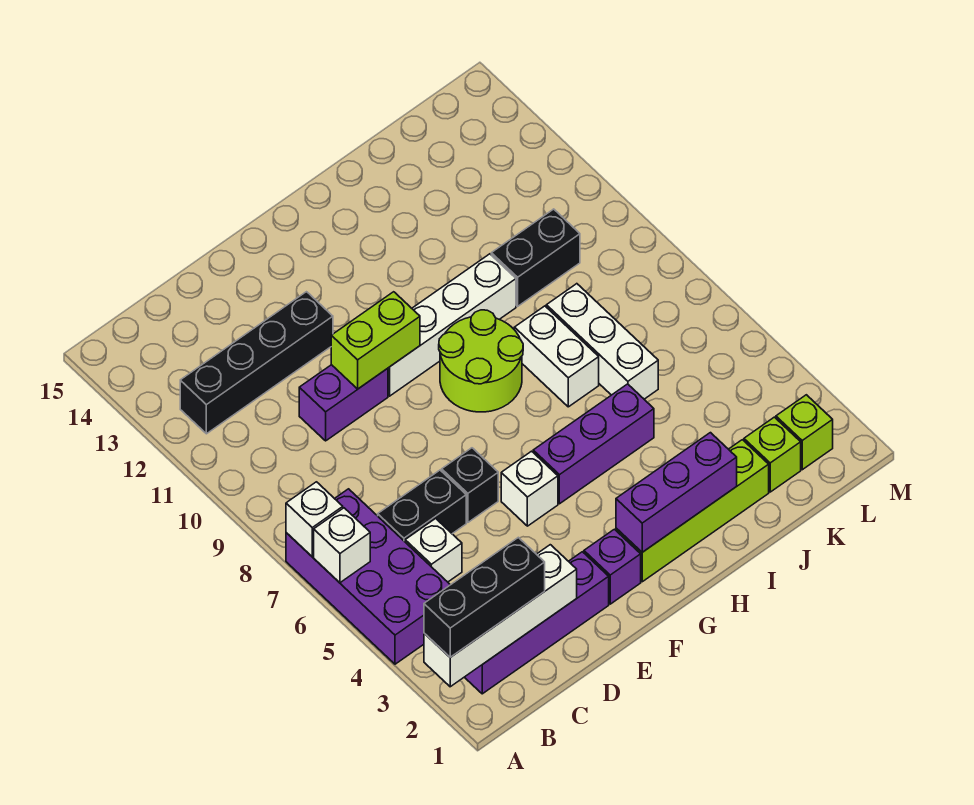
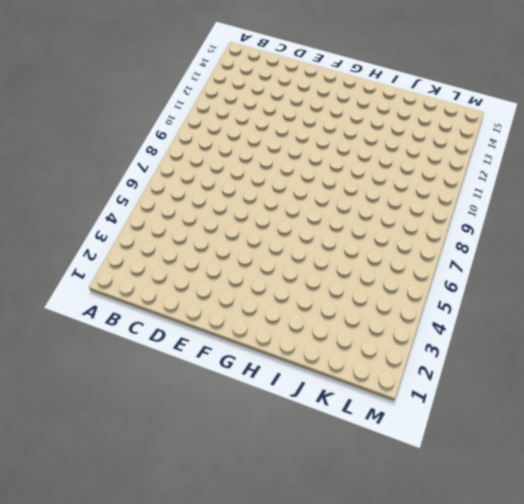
none -> purple brick A4:B7 level 1
none -> purple brick B2:E2 level 1
none -> black brick B12:E12 level 1

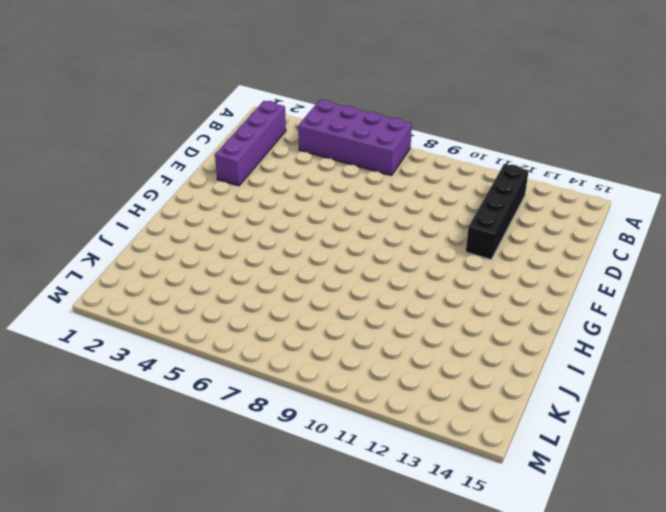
none -> white brick C5 level 1
none -> black brick C6:D6 level 1
none -> purple brick D10:E10 level 1

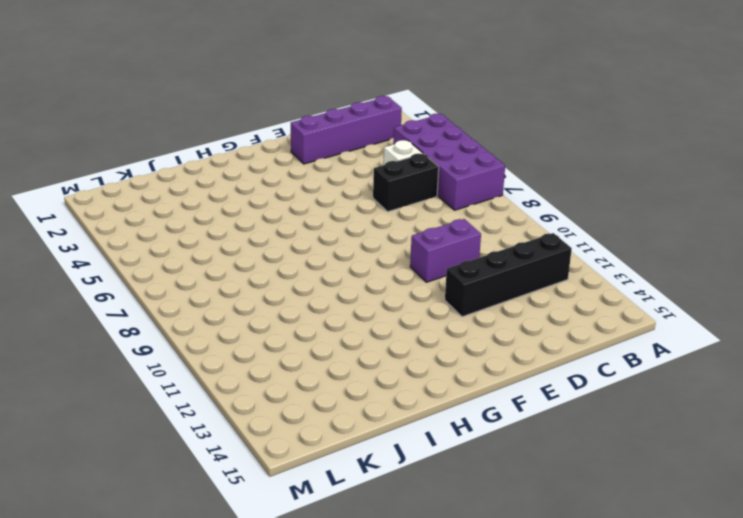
none -> black brick E6 level 1
none -> purple brick F2 level 1
none -> white brick F5 level 1

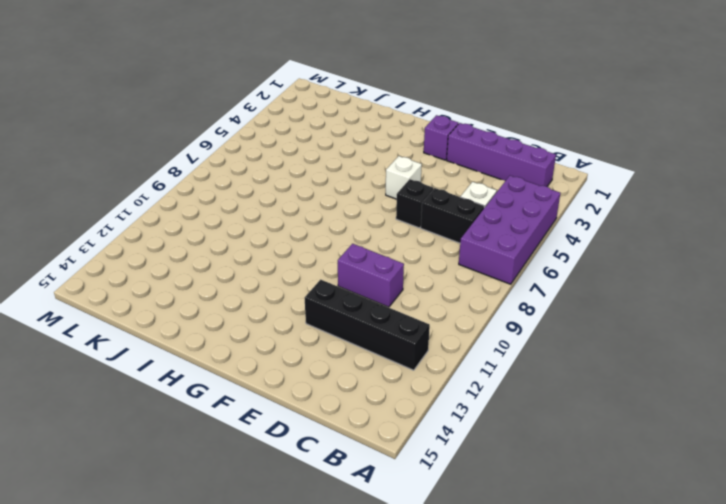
none -> white brick F10:I10 level 1
none -> lime brick G2:J2 level 1
none -> purple brick G5:I5 level 1

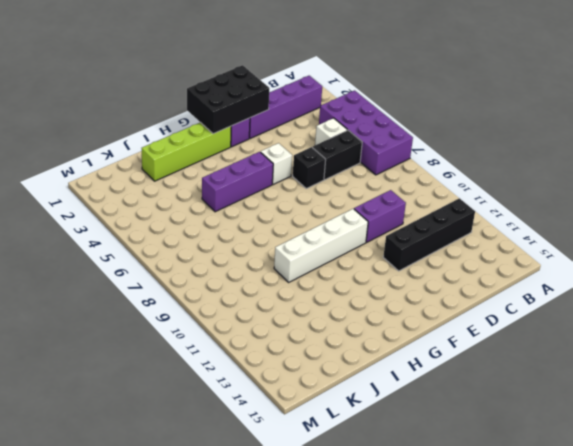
black brick E1:G2 level 2 -> purple brick G2:I2 level 2
none -> lime round brick G8:H9 level 1
none -> white brick I7:I8 level 1
none -> white brick J6:J8 level 1

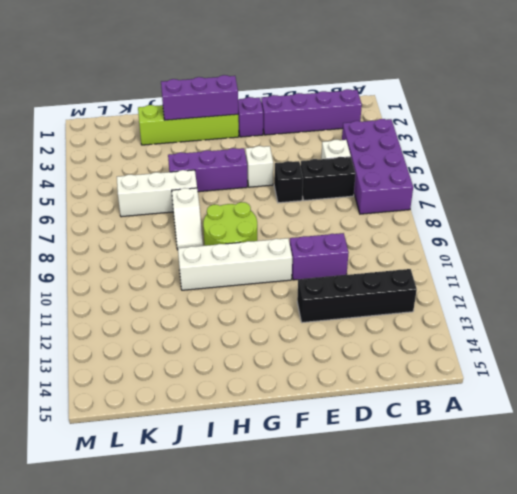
white brick I6:K6 level 1 -> white brick J6:J8 level 1
white slope I7:I8 level 1 top 7 -> white brick I7:I8 level 1
none -> black brick J10:K10 level 1
none -> lime brick K2 level 1
none -> lime brick L2 level 1

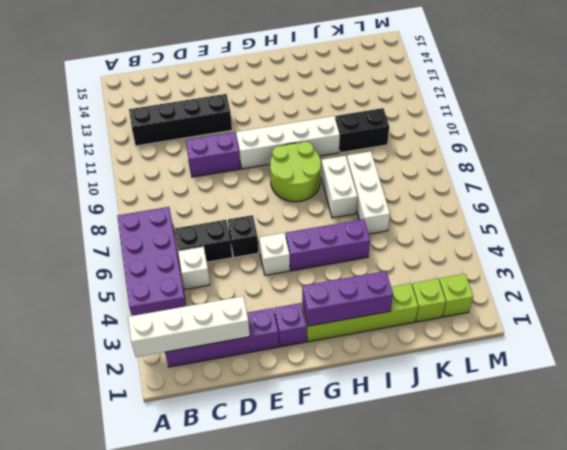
none -> white brick A6 level 2
none -> white brick A7 level 2
none -> lime brick E10:F10 level 2

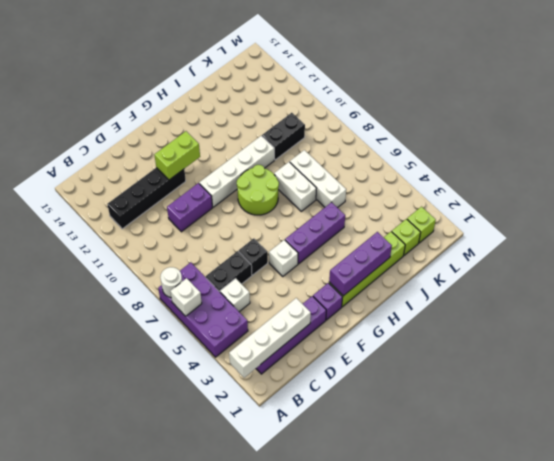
white round brick A7 level 2 -> white brick A7 level 2
lime brick E12:F12 level 2 -> lime brick E10:F10 level 2
none -> black brick A2:C2 level 3

